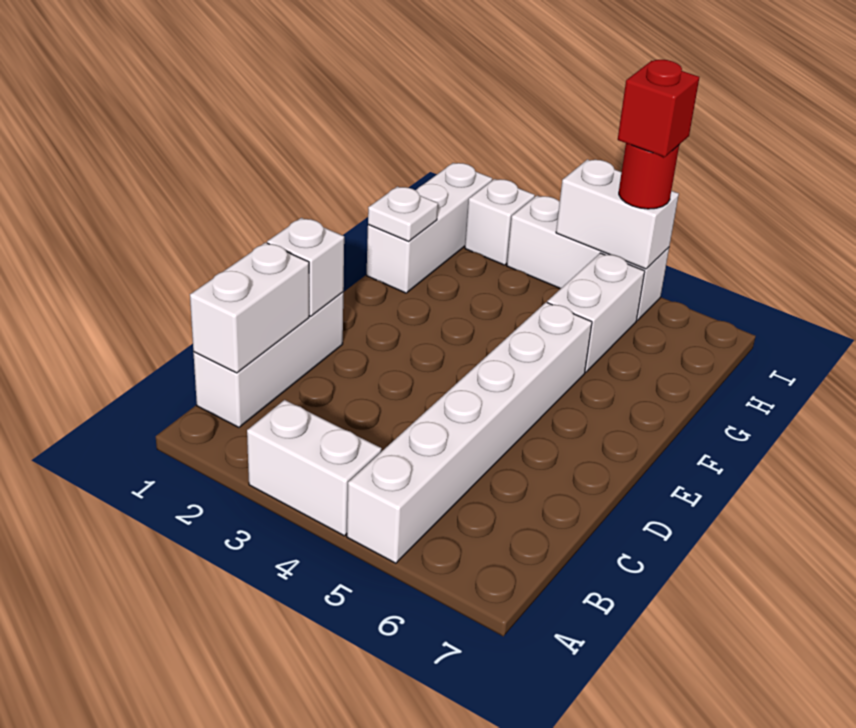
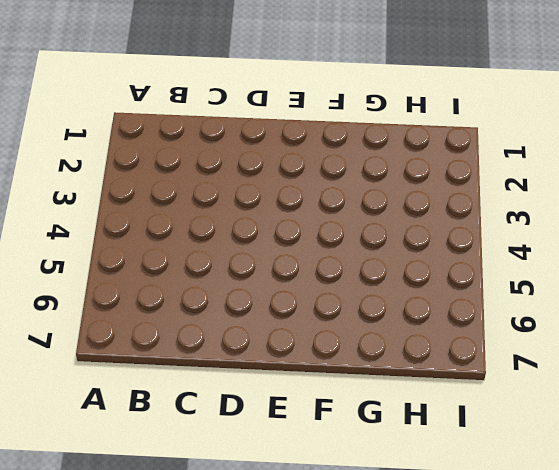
none -> white brick A3:A4 level 1
none -> white brick A5:F5 level 1
none -> white brick B1:D1 level 1

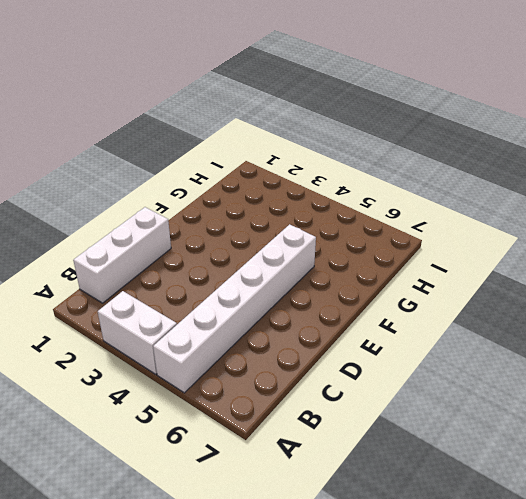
none -> white brick G1:I1 level 1
none -> white brick G5:H5 level 1
none -> white brick I2 level 1

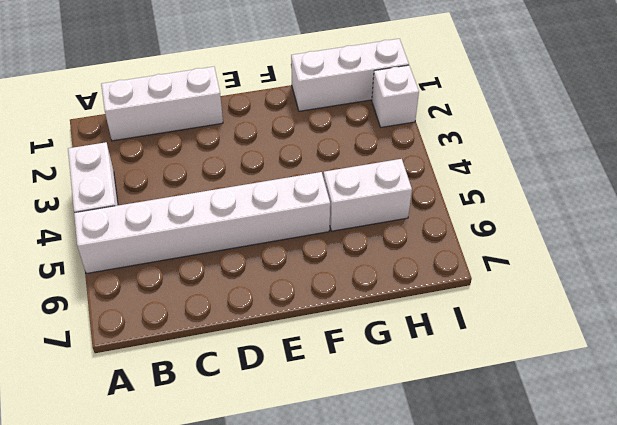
none -> white brick I3:I5 level 1
none -> white brick B1:C1 level 2
none -> white brick D1 level 2

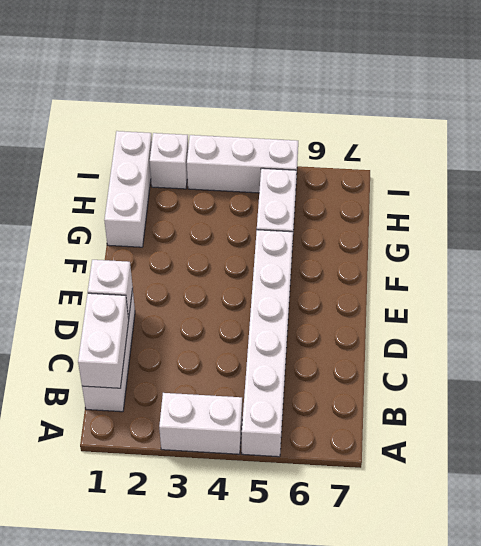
none -> white plate G1 level 2
none -> white brick I4:I5 level 2
none -> red round brick I5 level 3

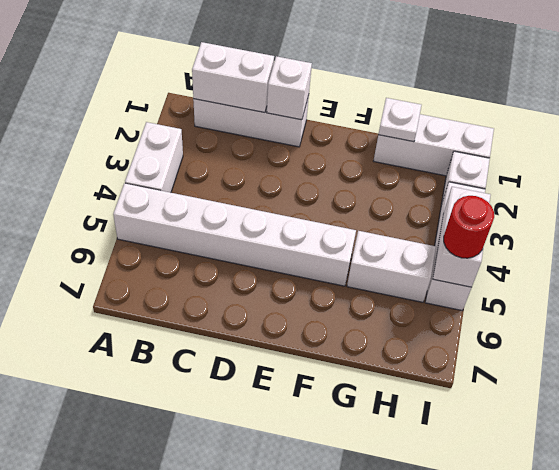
none -> red brick I5 level 4

